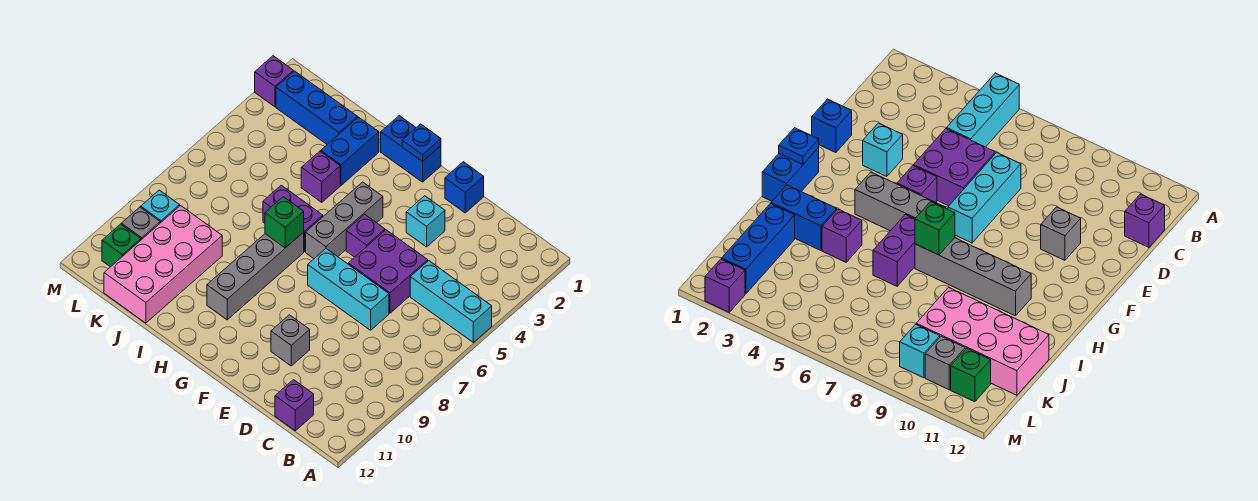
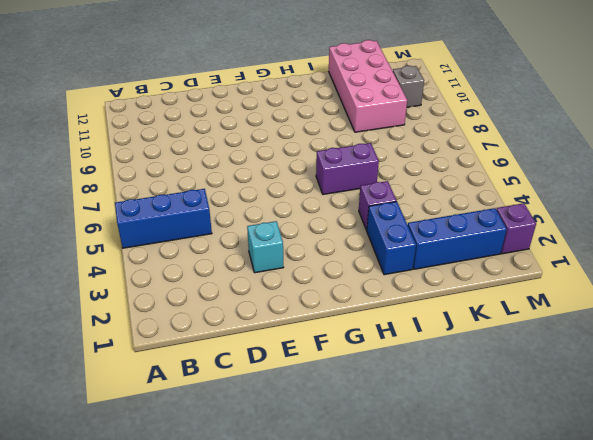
blue brick A5:C5 level 1 -> cyan brick A5:C5 level 1
none -> purple brick C12 level 1
none -> purple brick D5:E6 level 1
none -> cyan brick D7:F7 level 1

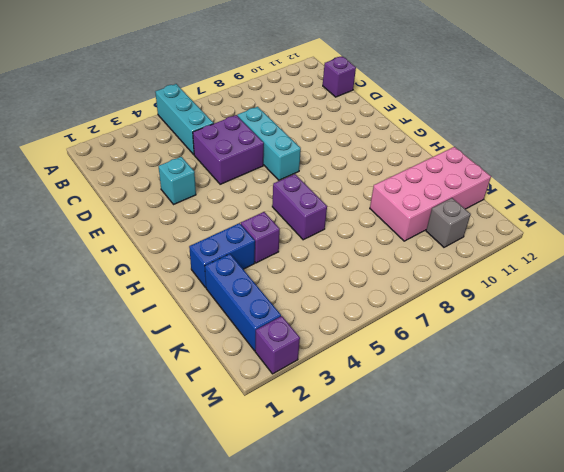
none -> blue brick E1 level 1
none -> grey brick E10 level 1
none -> purple brick F5 level 1

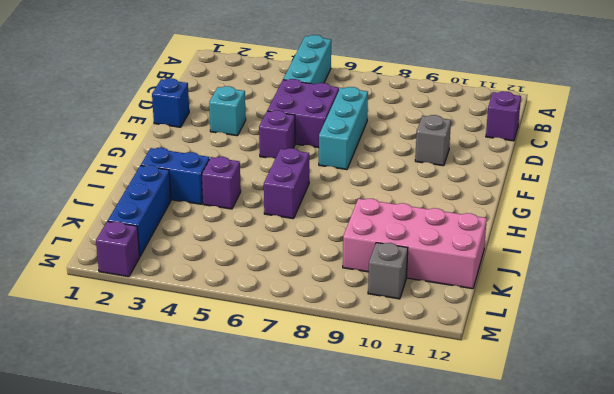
none -> blue brick G1:H1 level 1
none -> grey brick G4:G6 level 1
none -> grey brick H7:H10 level 1

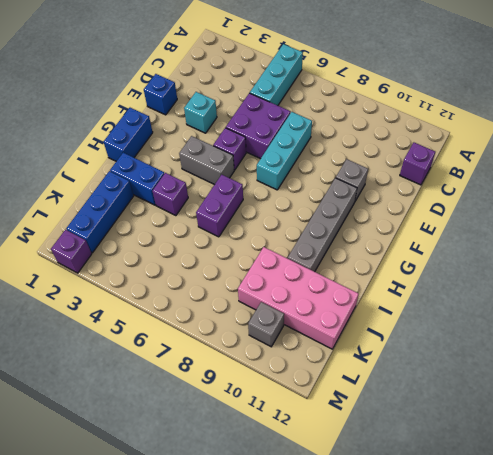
grey brick F10:I10 level 1 -> grey brick H7:H10 level 1
grey brick G4:G5 level 1 -> grey brick G4:G6 level 1
none -> cyan brick L9 level 1
none -> green brick L11 level 1
none -> blue plate G1 level 2

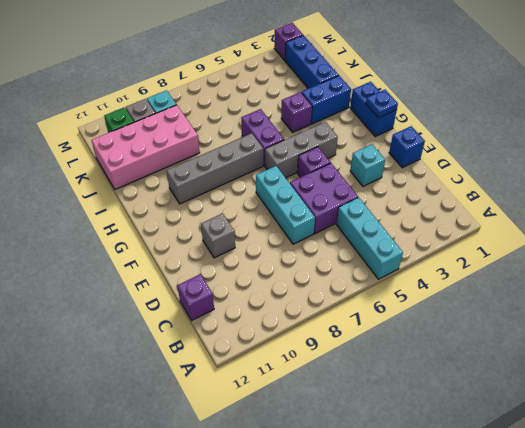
none -> green brick H7 level 2

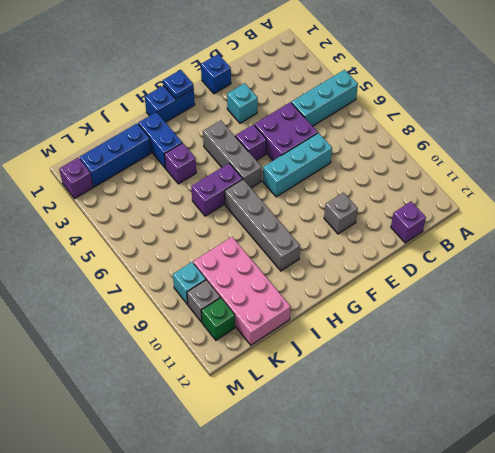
none -> green brick H7 level 2

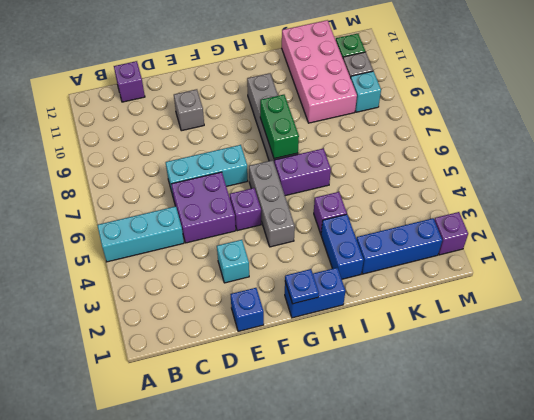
green brick H7:H8 level 2 -> green brick H7 level 2

